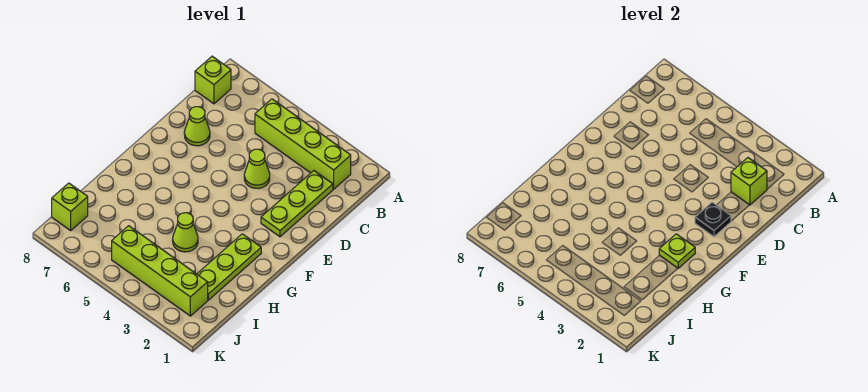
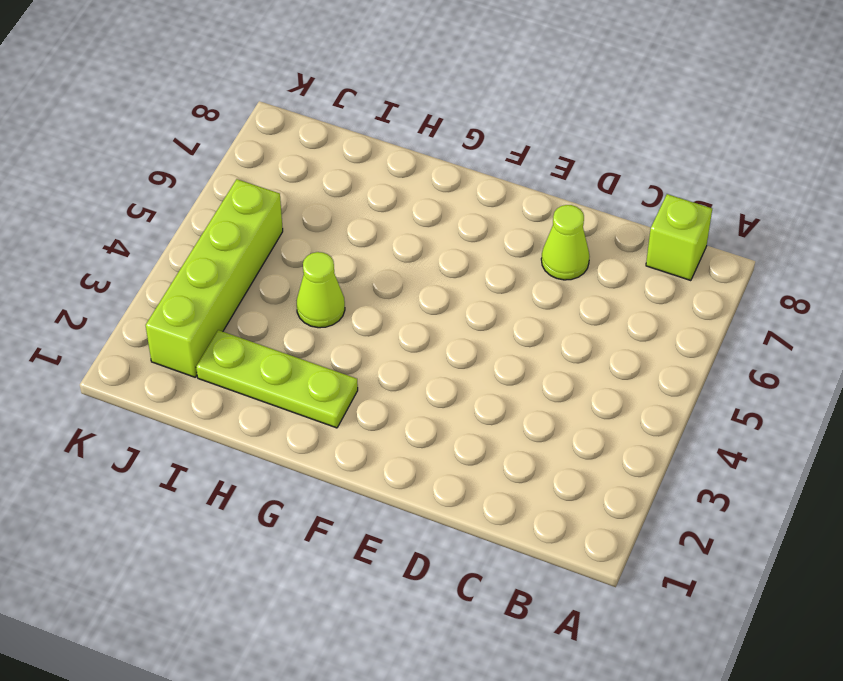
none -> lime brick B2:B5 level 1
none -> lime plate C2:E2 level 1
none -> lime cone D4 level 1

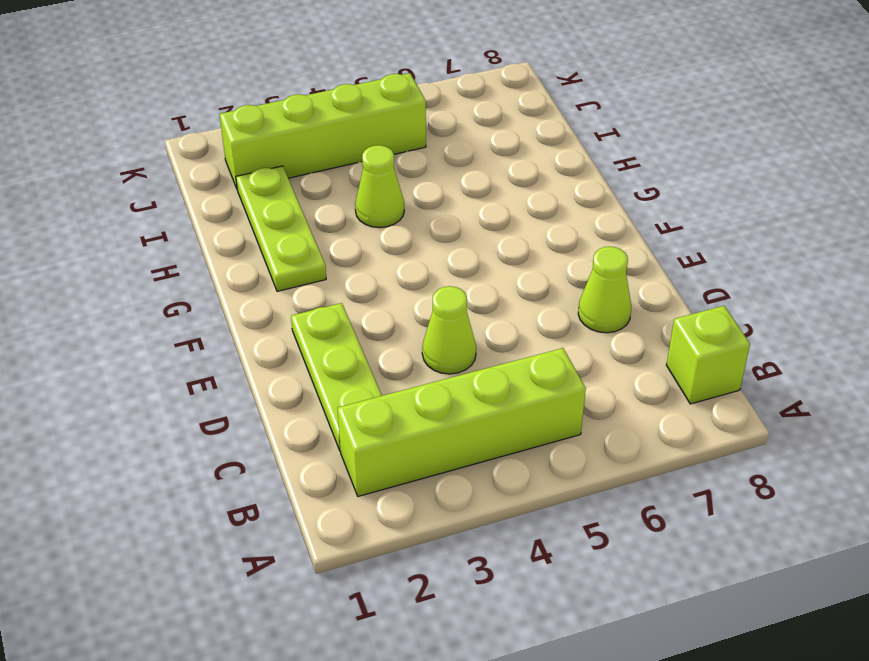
none -> lime brick J8 level 1
none -> lime brick C2 level 2
none -> black plate E2 level 2

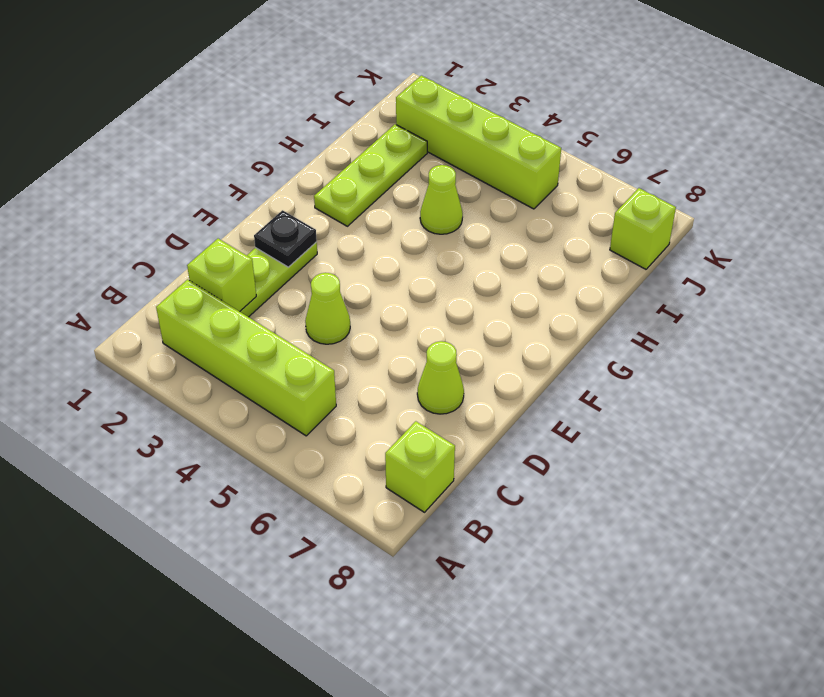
none -> lime plate G2 level 2

